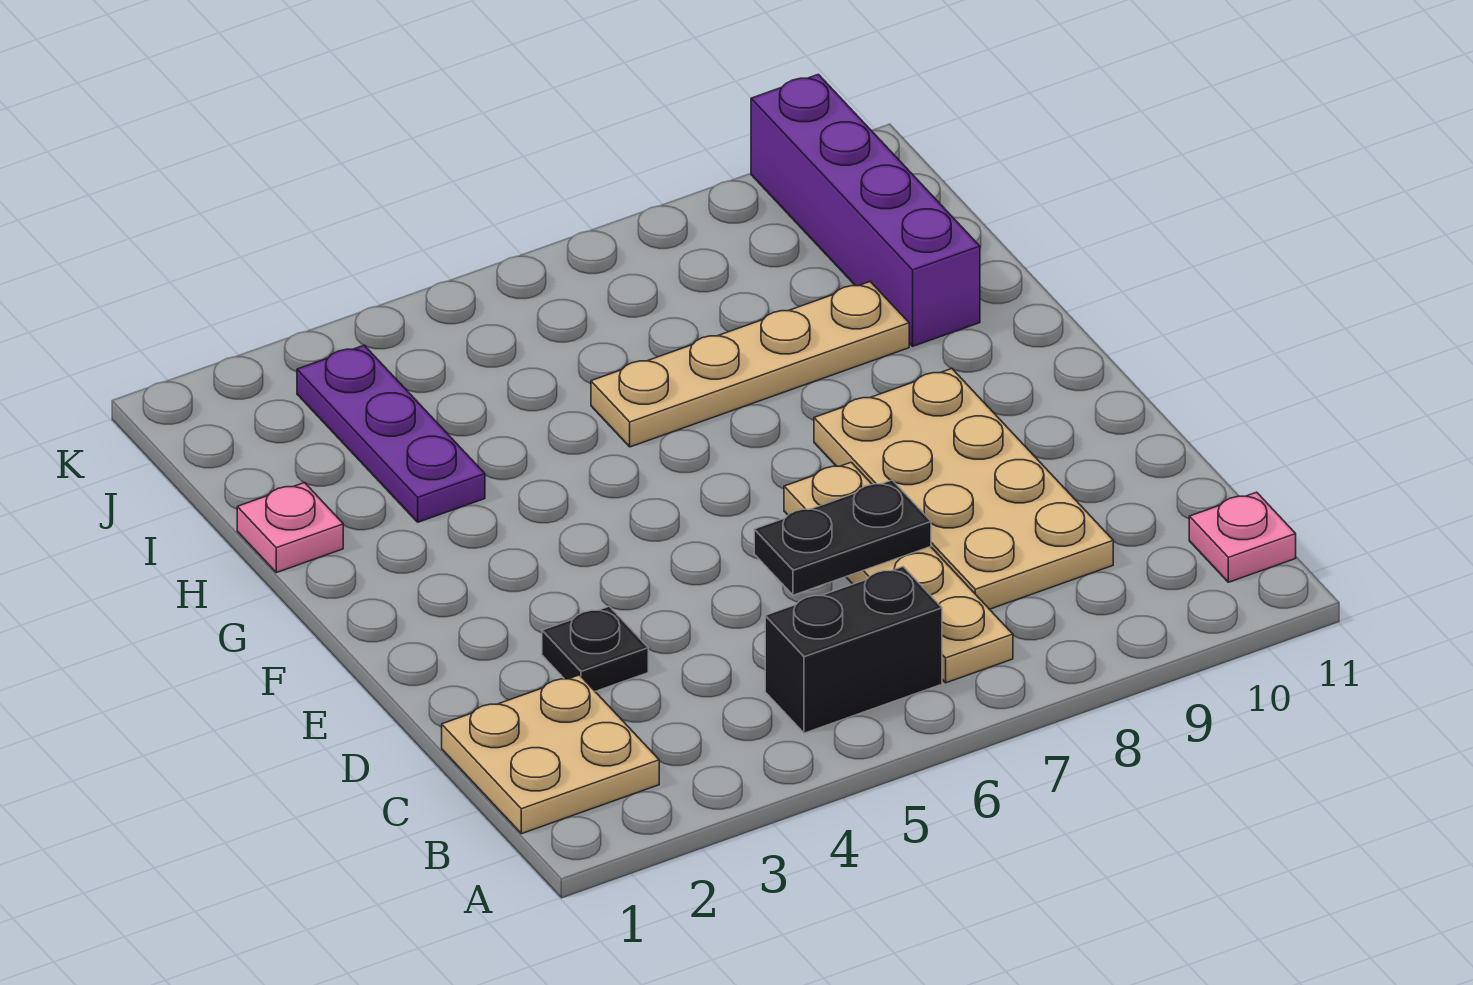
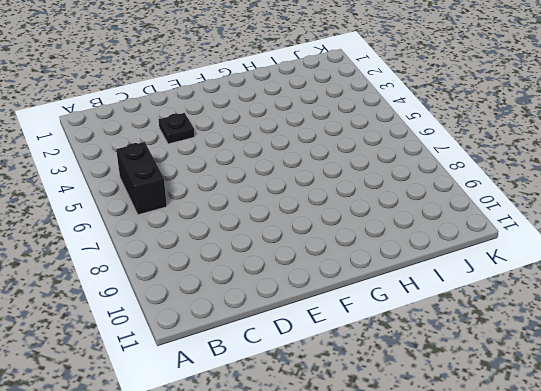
none -> tan plate B1:C2 level 1
none -> tan plate B7:E7 level 1

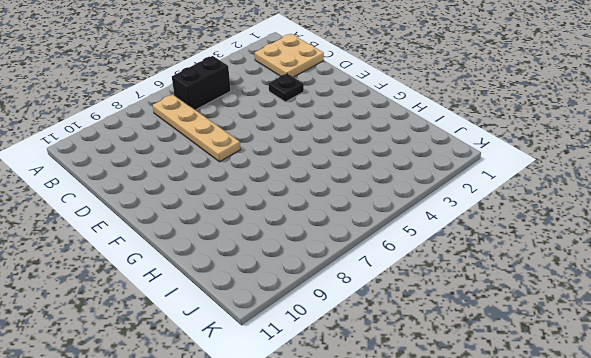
none -> pink plate B11 level 1
none -> tan plate C8:F9 level 1

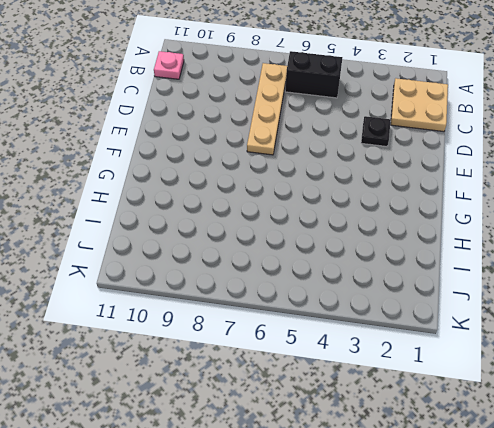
none -> tan plate C8:F9 level 1
none -> pink plate H1 level 1

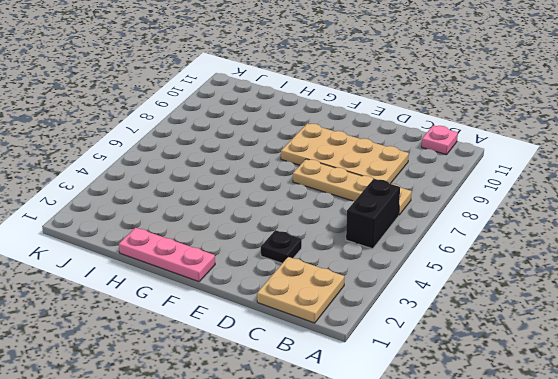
pink plate F1:H1 level 1 -> pink plate H1 level 1
none -> purple plate H3:J3 level 1
none -> tan plate H6:H9 level 1

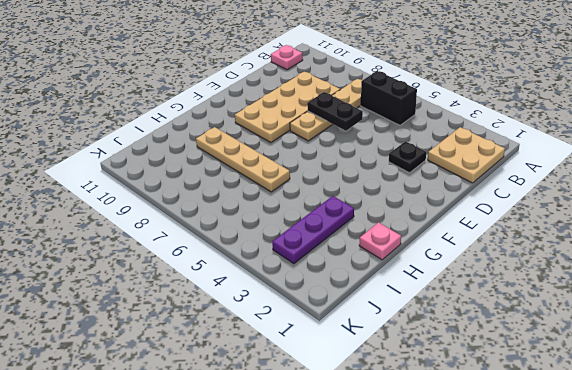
none -> purple brick H10:K10 level 1

